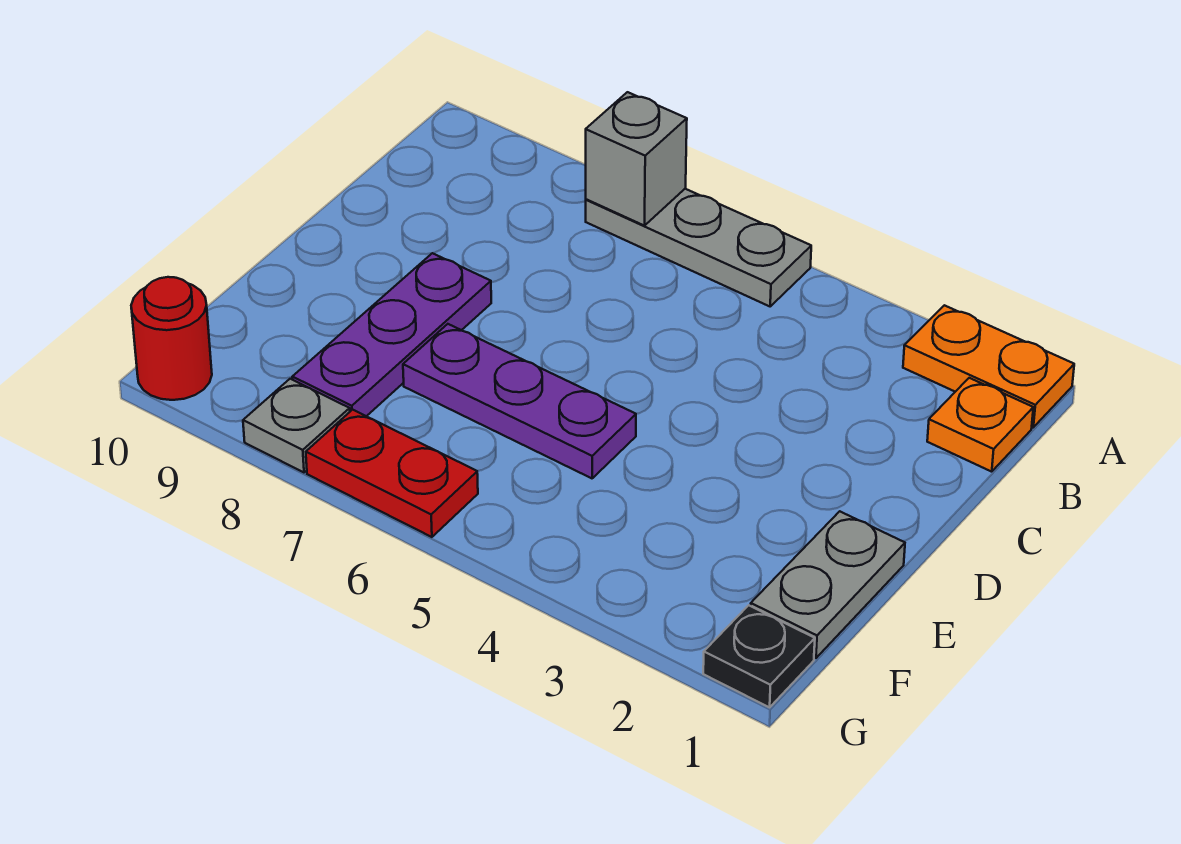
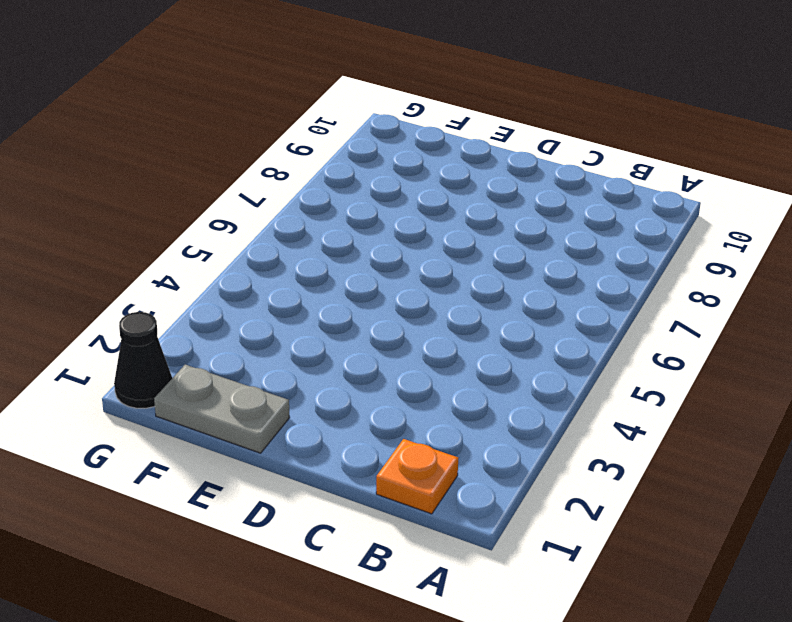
black cone G1 level 1 -> black plate G1 level 1
none -> orange plate A1:A2 level 1
none -> grey plate A5:A7 level 1

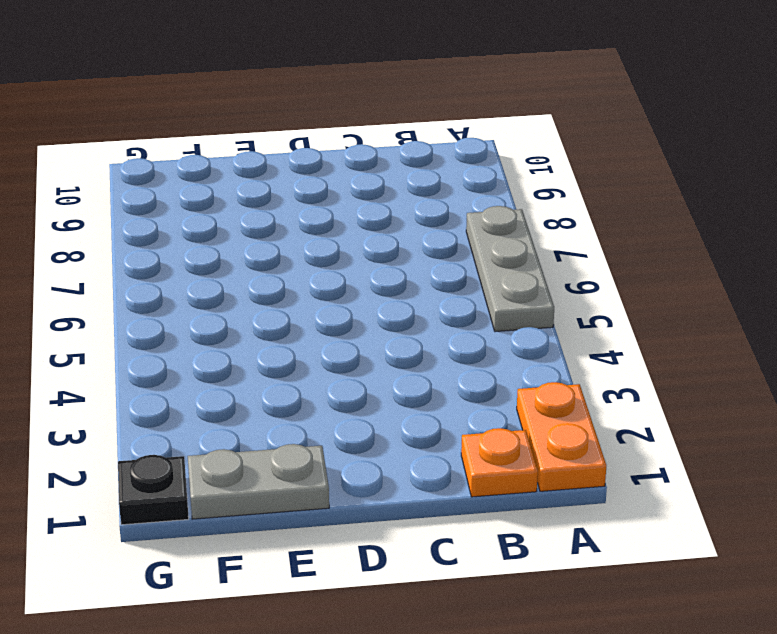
none -> purple plate D8:F8 level 1
none -> purple plate E5:E7 level 1

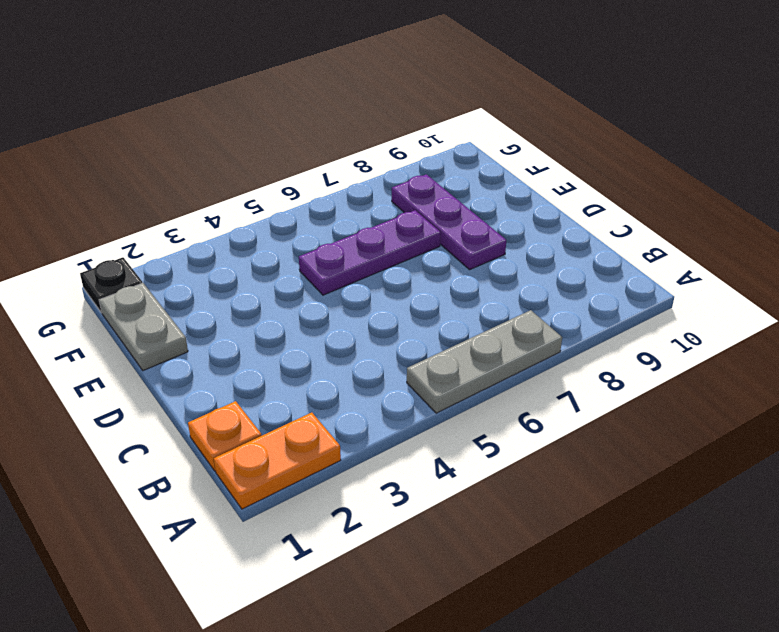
none -> red plate G6:G7 level 1
none -> grey plate G8 level 1

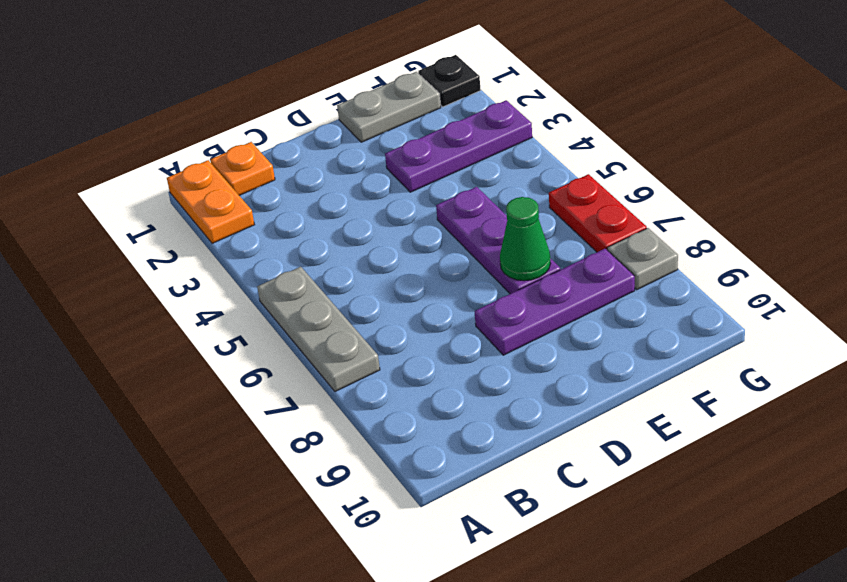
purple plate E3:G3 level 1 -> none
green cone E7 level 2 -> none
none -> red round brick G10 level 1
none -> grey brick A7 level 2

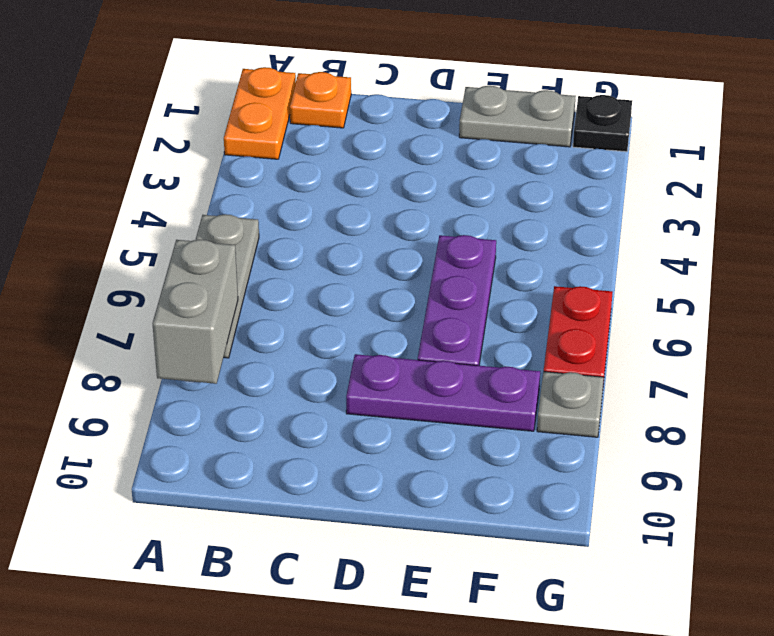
grey brick A7:A8 level 2 -> grey brick A7 level 2
none -> red round brick G10 level 1

